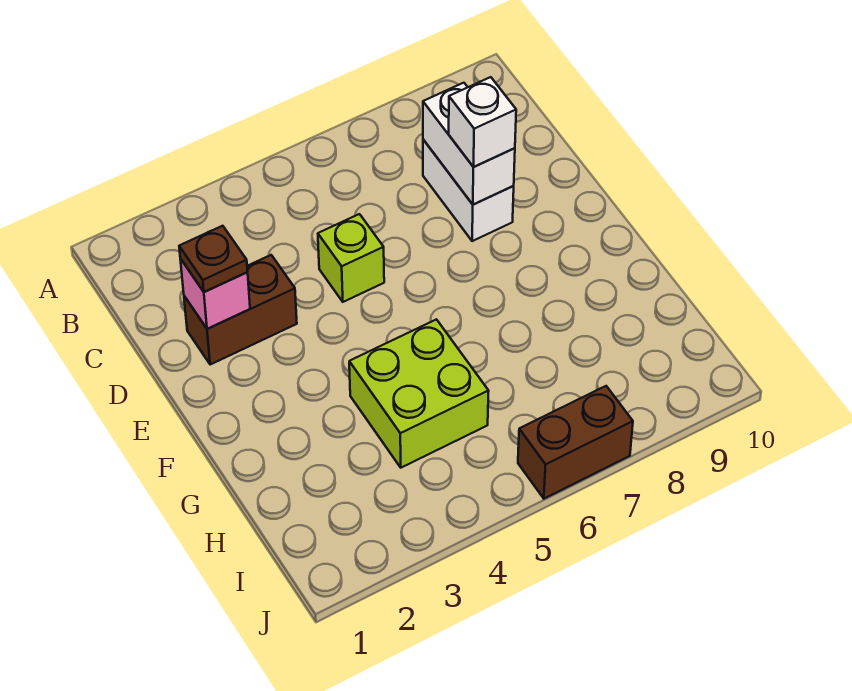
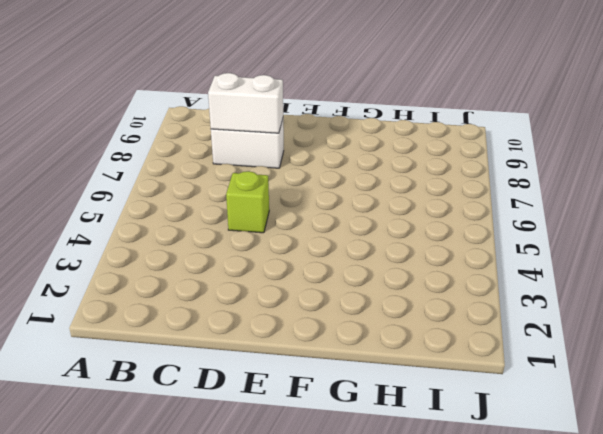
none -> brown brick D2:D3 level 1
none -> lime brick G4:H5 level 1

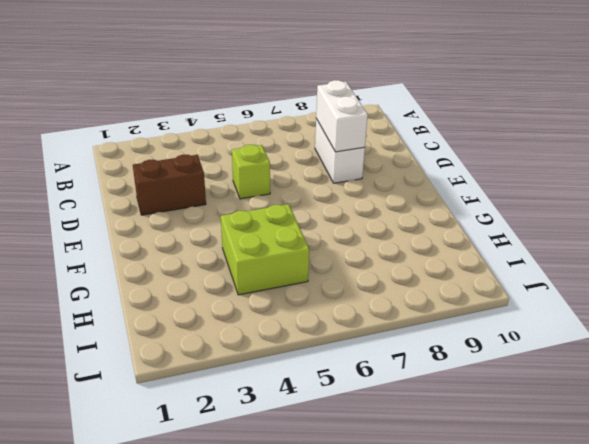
none -> brown brick J6:J7 level 1
none -> pink brick D2 level 2

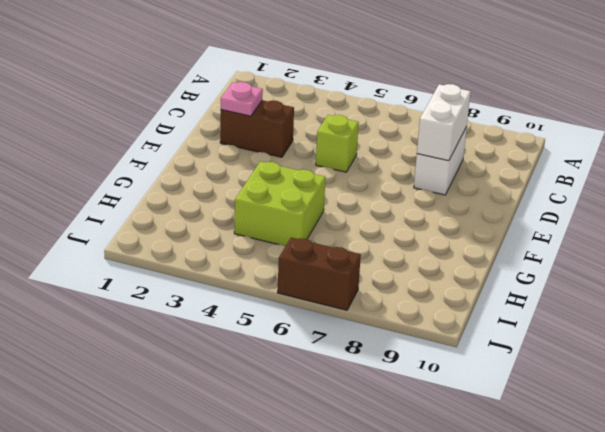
pink plate D2 level 2 -> pink brick D2 level 2
none -> brown plate D2 level 3
none -> white brick D8 level 3

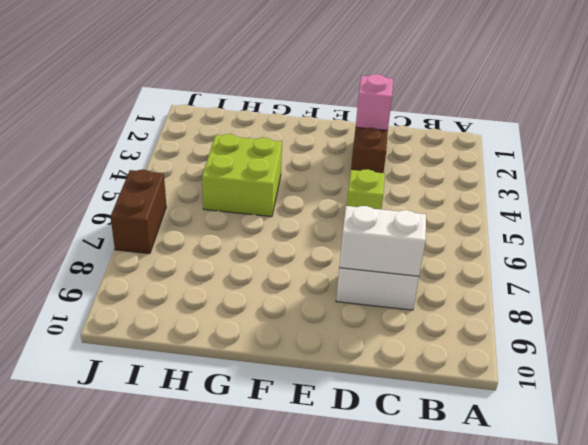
none -> brown plate D2 level 3
none -> white brick D8 level 3

